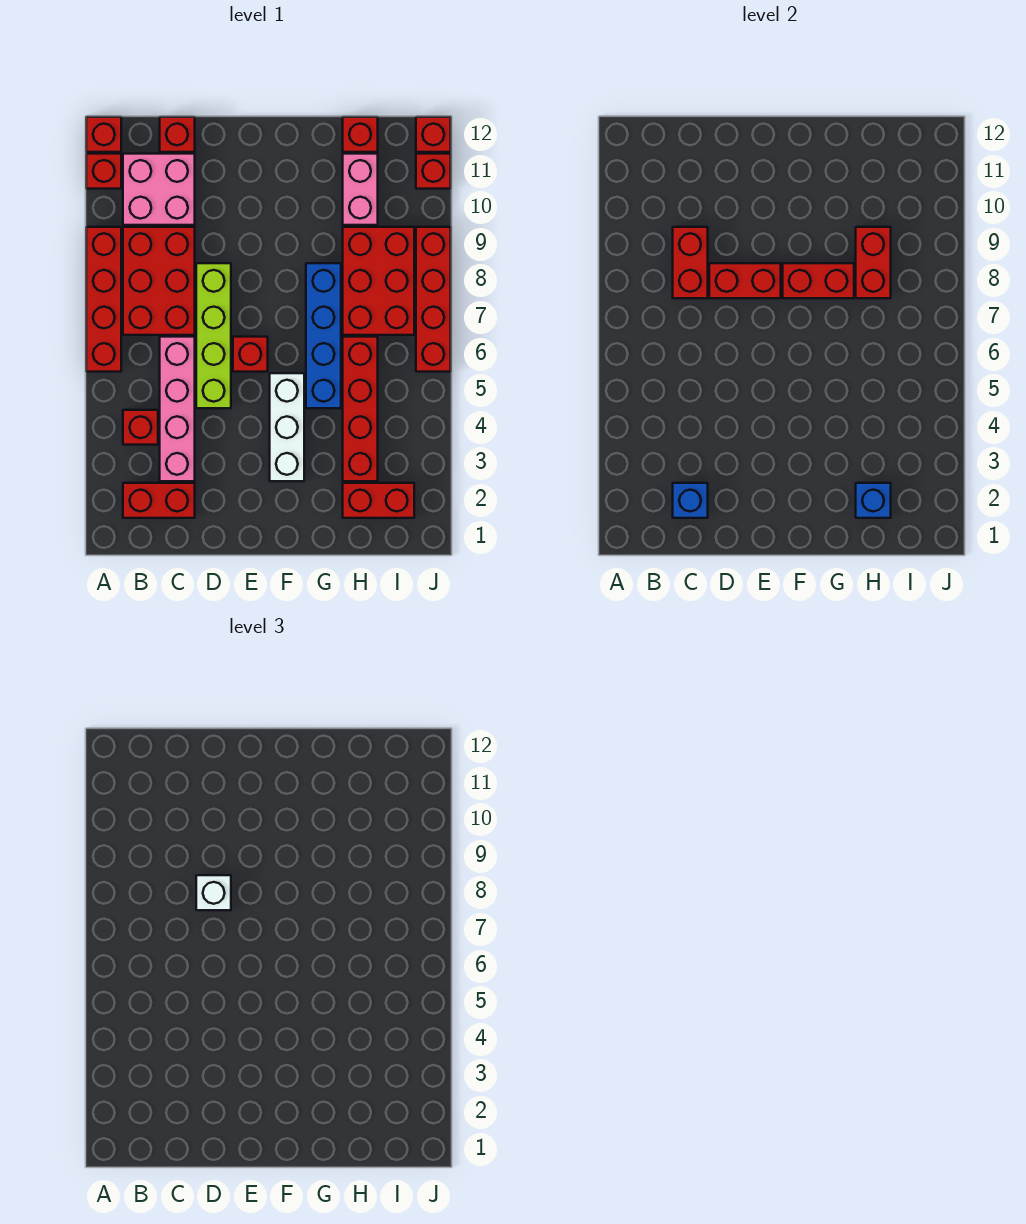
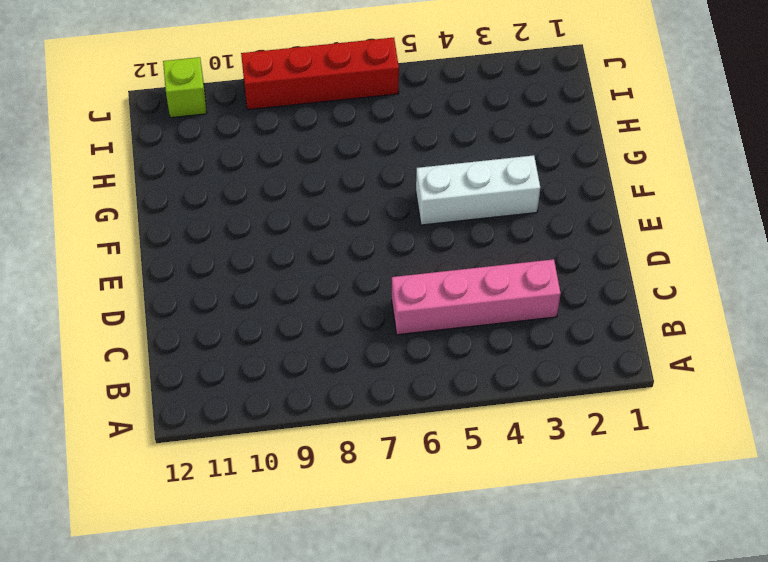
lime brick J11 level 1 -> red brick J11 level 1
none -> red brick A6:A9 level 1
none -> red brick A11 level 1
none -> red brick A12 level 1

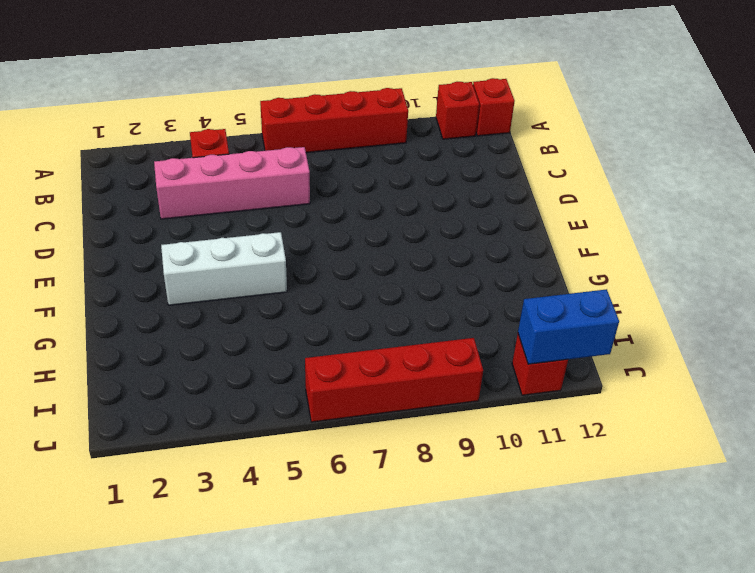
blue brick J11:J12 level 2 -> none
none -> red brick B2:C2 level 1
none -> red brick B7:C9 level 1
none -> pink brick B10:C11 level 1

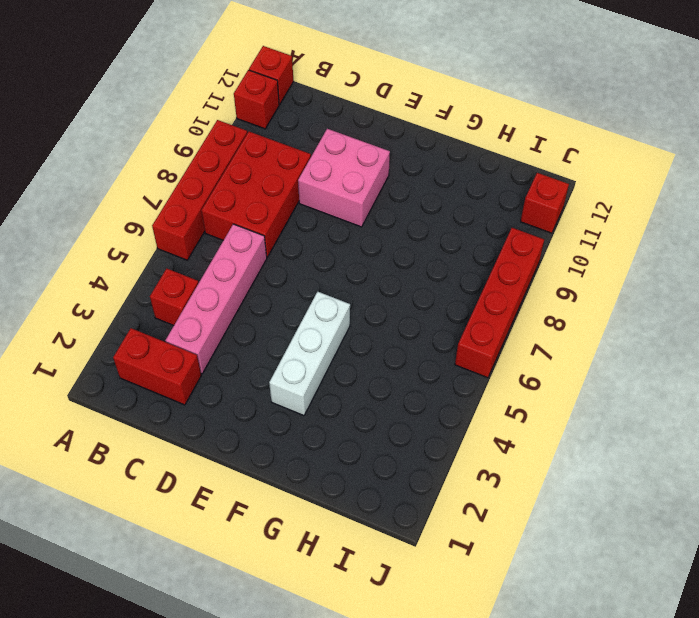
pink brick D9:E10 level 1 -> pink brick B10:C11 level 1
none -> red brick C12 level 1
none -> lime brick D5:D8 level 1
none -> red brick E6 level 1

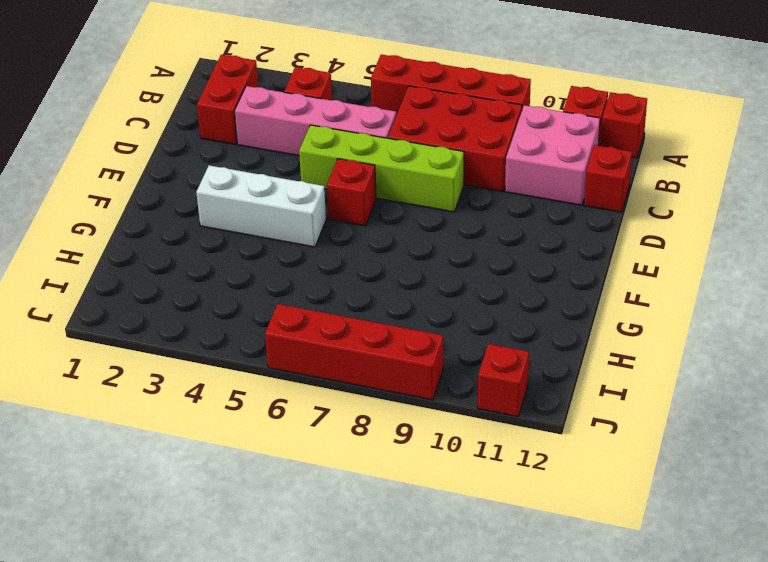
none -> blue brick G5:G8 level 1
none -> red brick H2:I2 level 1
none -> red brick H3:H6 level 1

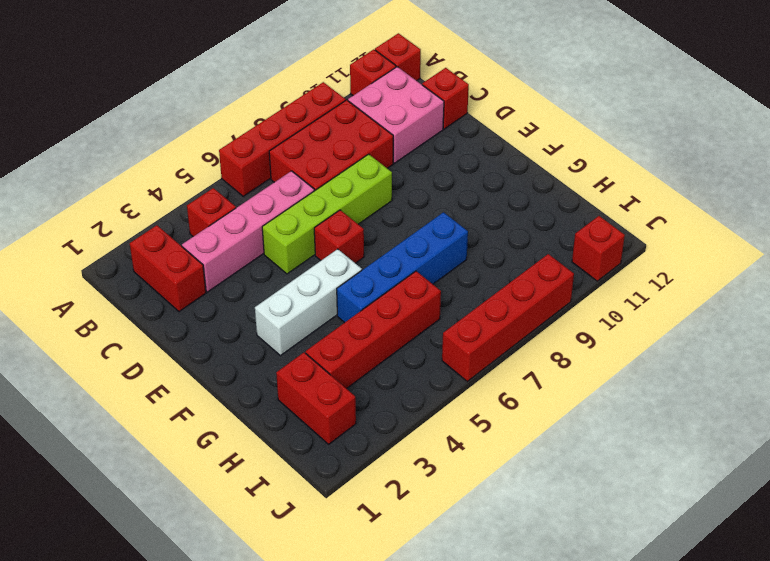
none -> red brick H7:I9 level 1
none -> pink brick H10:H11 level 1
none -> red brick H12 level 1

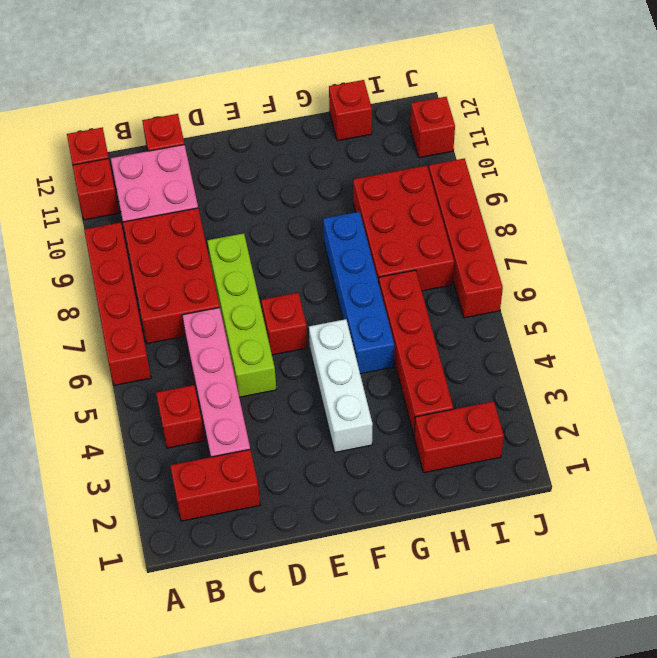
none -> pink brick H10:H11 level 1
none -> red brick J12 level 1
none -> blue brick C2 level 2

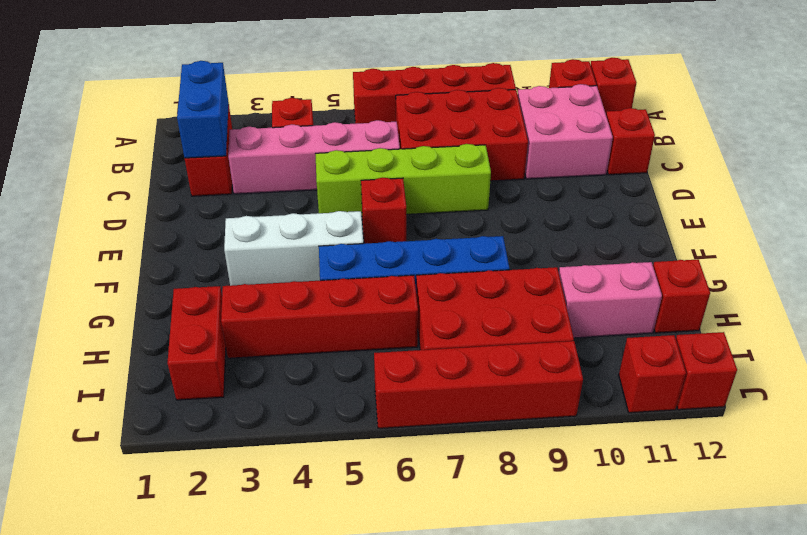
blue brick B2:C2 level 2 -> blue brick C2 level 2
none -> red brick C8:C9 level 2
none -> red brick D8:E8 level 2
none -> red brick F8:G8 level 2

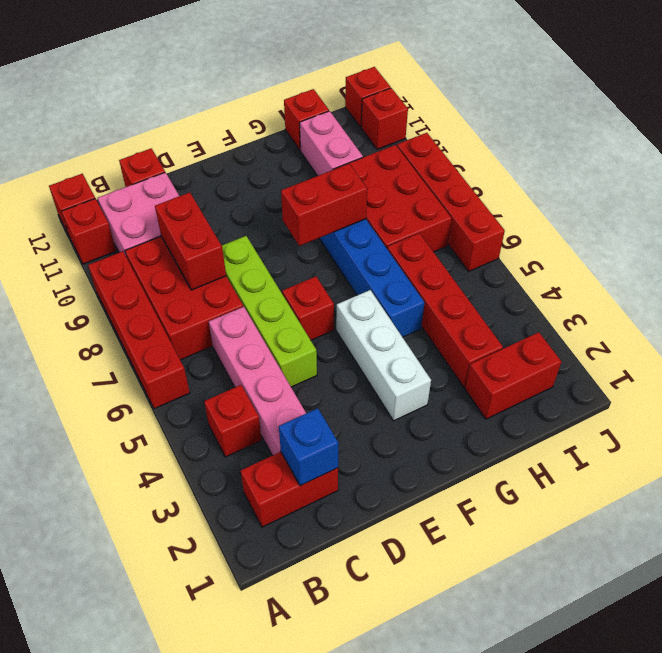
none -> red brick D8:E8 level 2
none -> blue brick H2 level 2
none -> red brick H8:H9 level 2

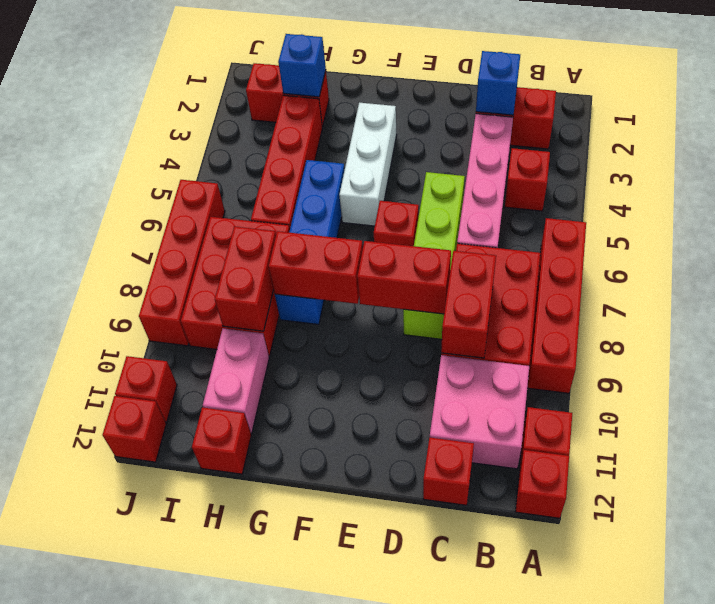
none -> white brick D8 level 3

